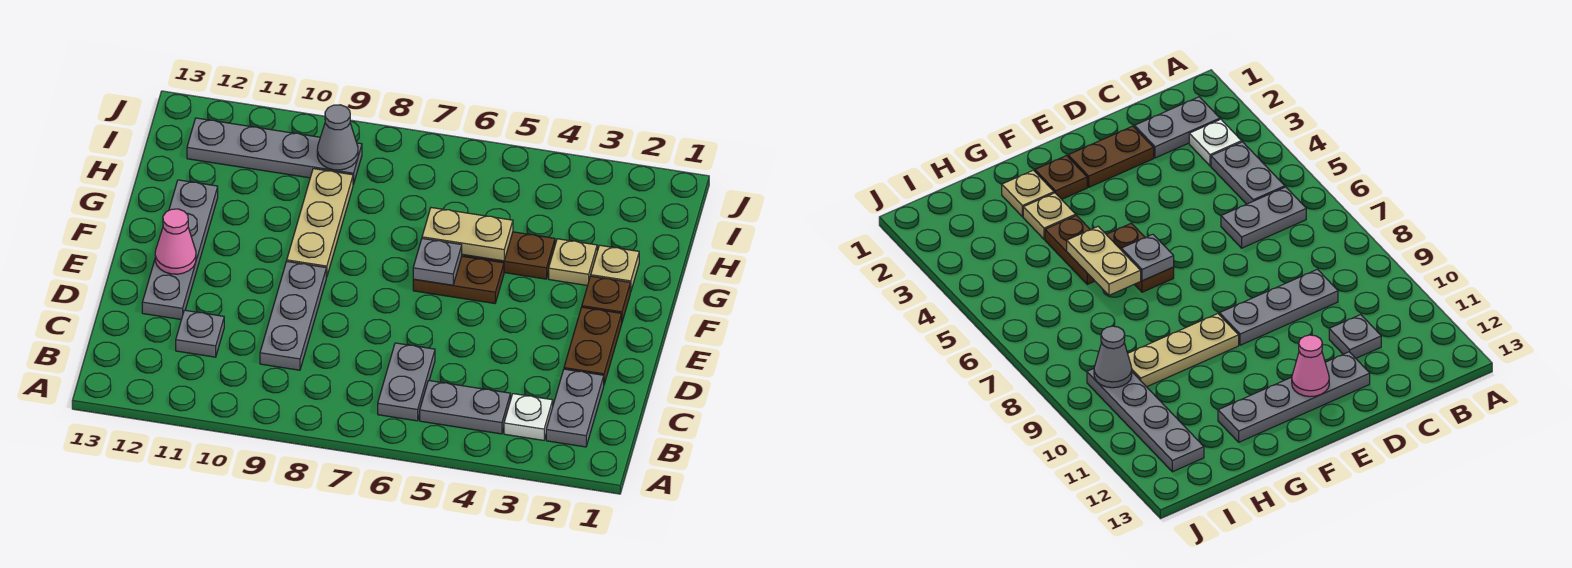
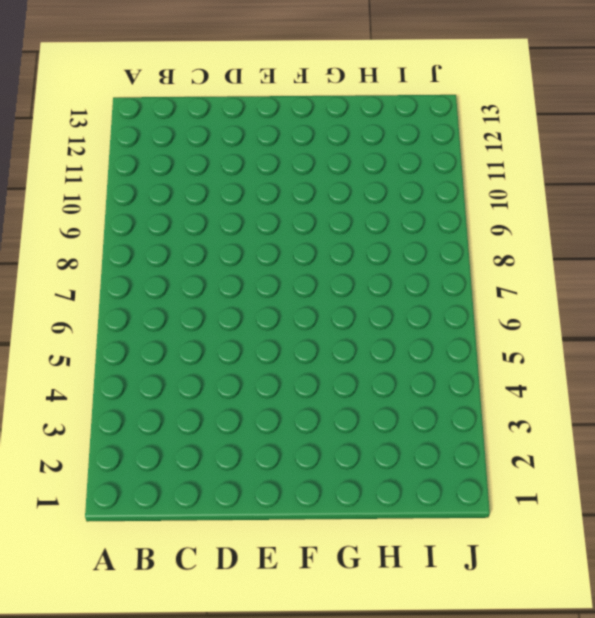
none -> grey plate B2:C2 level 1
none -> white plate B3 level 1
none -> grey plate B4:B5 level 1

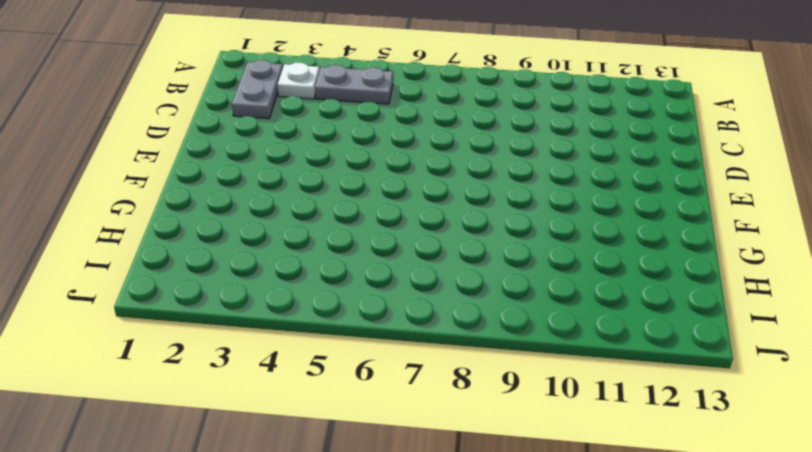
none -> grey plate B6:C6 level 1
none -> grey plate C9:E9 level 1
none -> grey plate C11 level 1

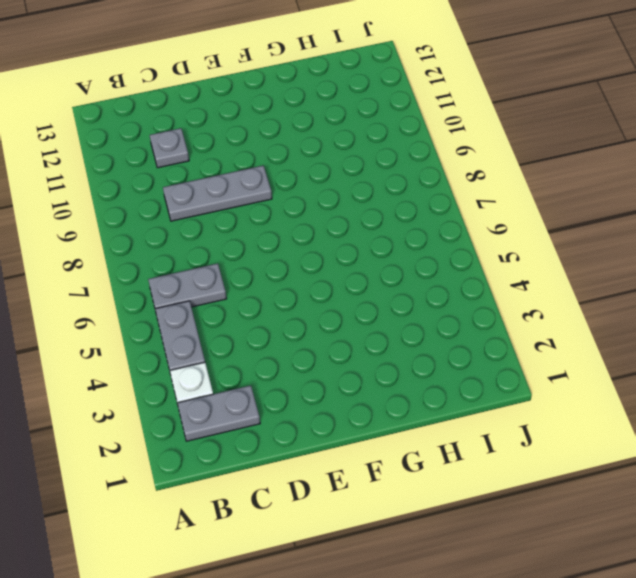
none -> brown plate D2:E2 level 1
none -> grey plate D12:G12 level 1
none -> brown plate F2 level 1

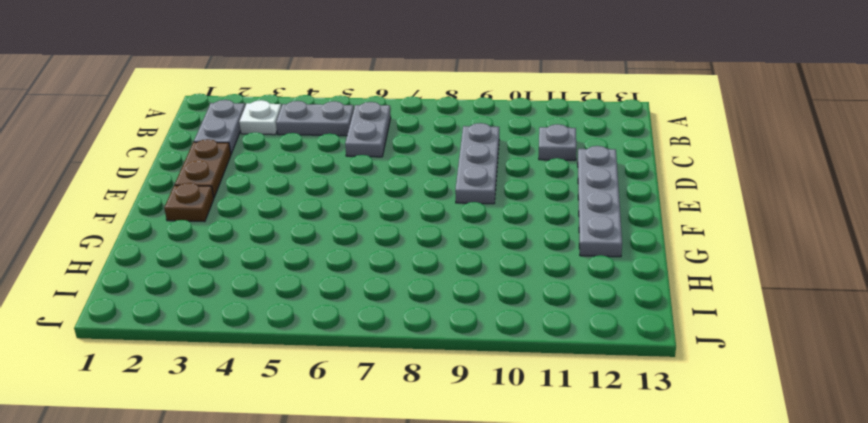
none -> brown plate F5:F6 level 1
none -> tan plate F9:H9 level 1
none -> tan plate G2 level 1

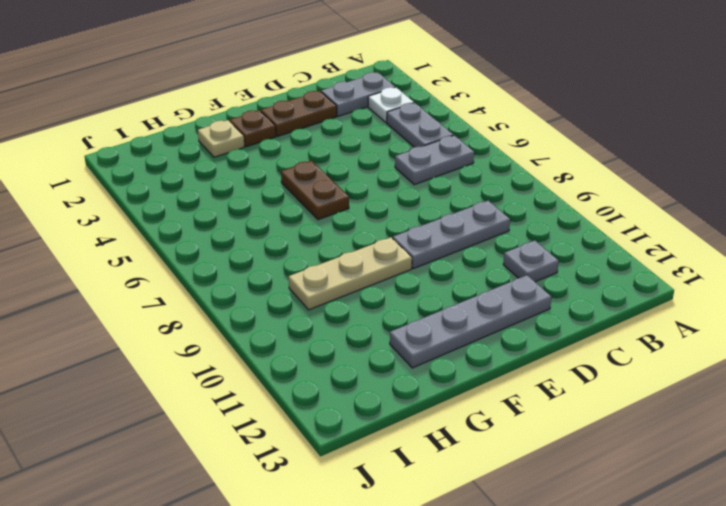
none -> tan plate G3 level 1
none -> brown plate G4:G5 level 1
none -> grey plate I9:I12 level 1

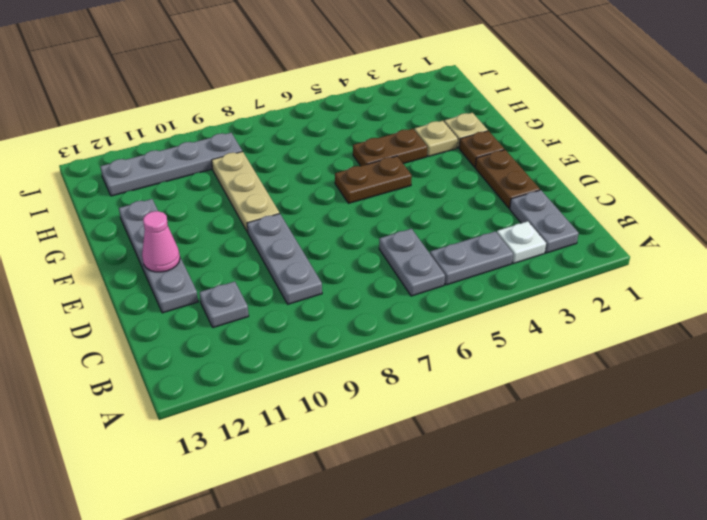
none -> grey plate F6 level 2
none -> tan plate G5:G6 level 2
none -> grey cone I9 level 2

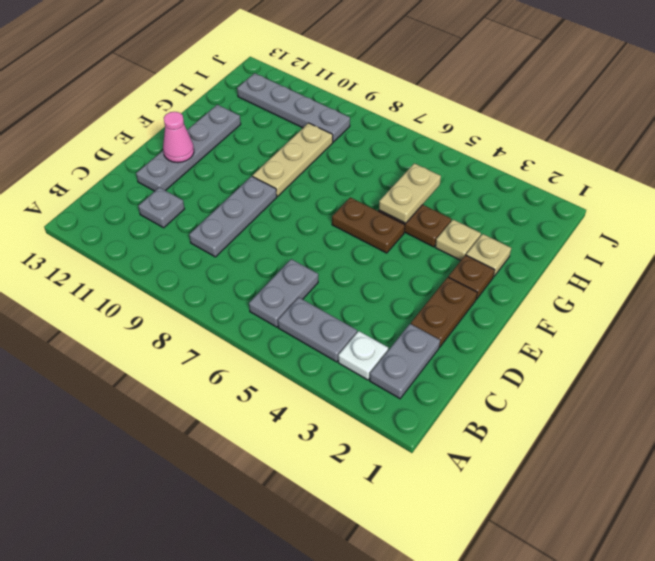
tan plate G5:H5 level 2 -> tan plate G5:G6 level 2
none -> grey plate F6 level 2
none -> grey cone I9 level 2

